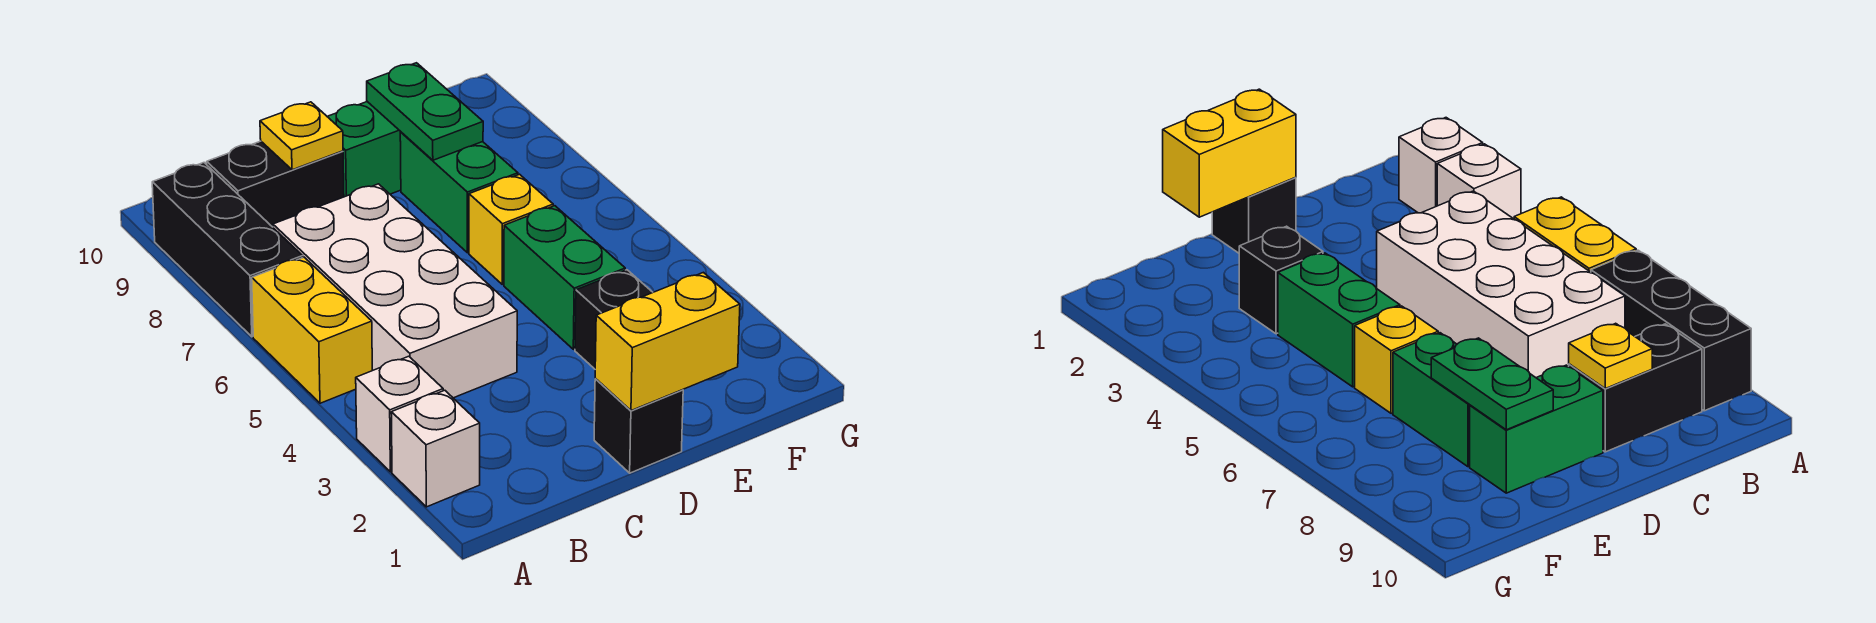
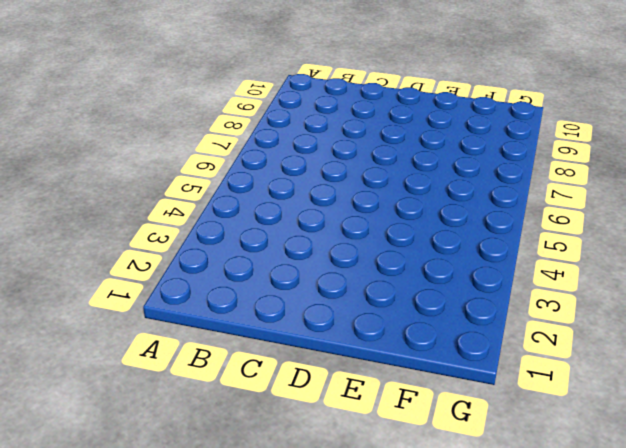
none -> white brick A2 level 1
none -> white brick A3 level 1
none -> yellow brick A5:A6 level 1

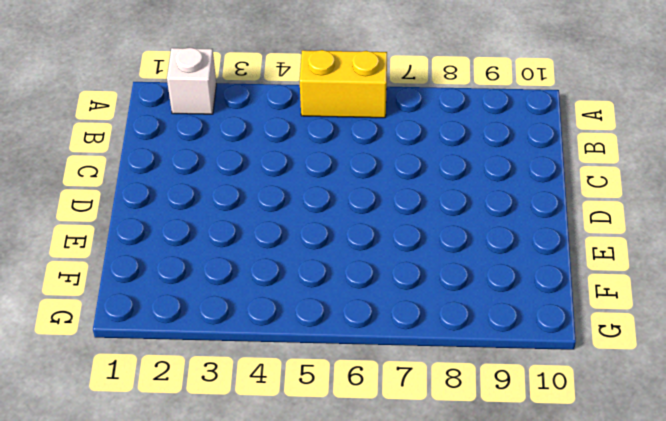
none -> white brick A3 level 1
none -> black brick A7:A9 level 1
none -> white brick B4:C7 level 1

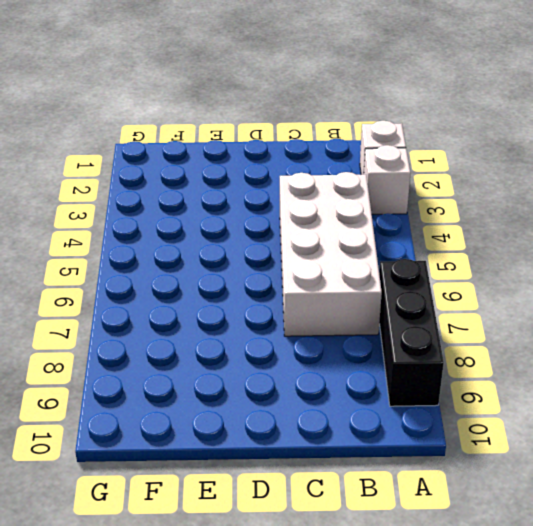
none -> yellow brick A5:A6 level 1
none -> black brick B9:C9 level 1
none -> black brick D1 level 1

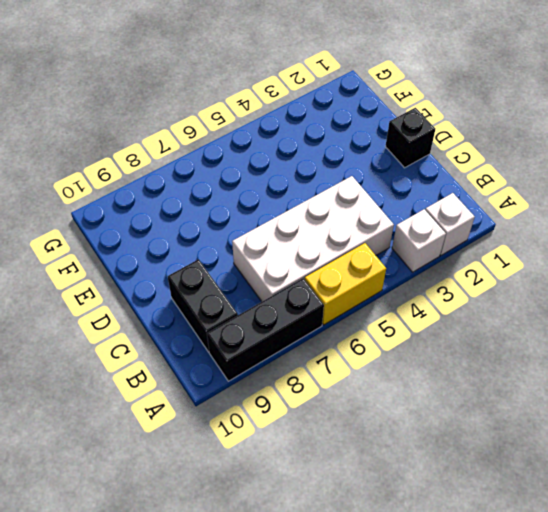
none -> green brick D9:E9 level 1
none -> black brick E3 level 1
none -> green brick E4:E5 level 1

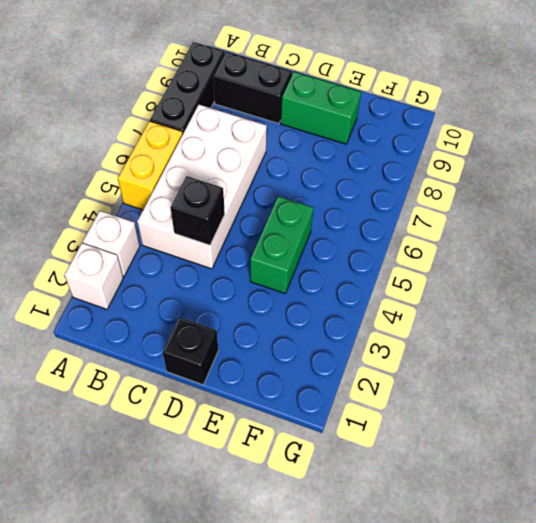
black brick C4 level 2 -> black brick E3 level 1
none -> yellow brick E6 level 1
none -> green brick E7:E8 level 1
none -> yellow plate C9 level 2

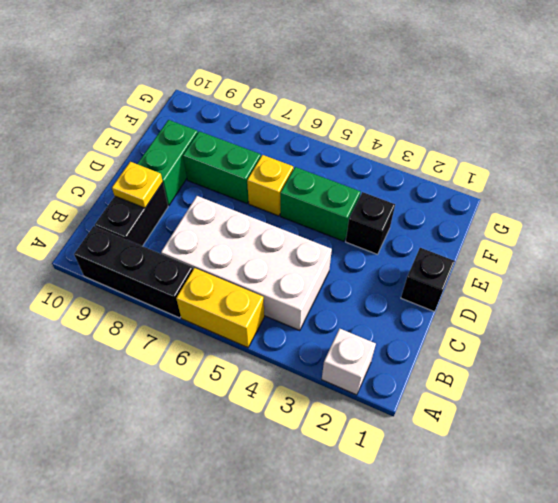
none -> white brick A3 level 1
none -> yellow brick D1:E1 level 2
none -> green plate E8:E9 level 2

